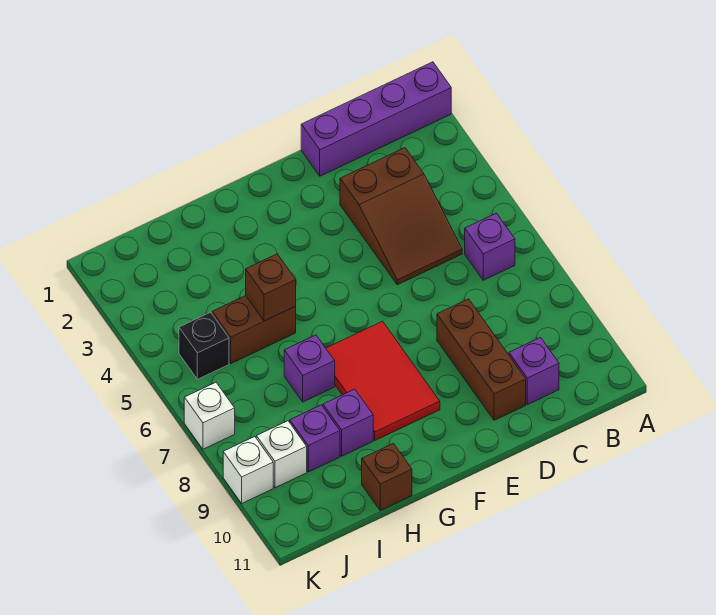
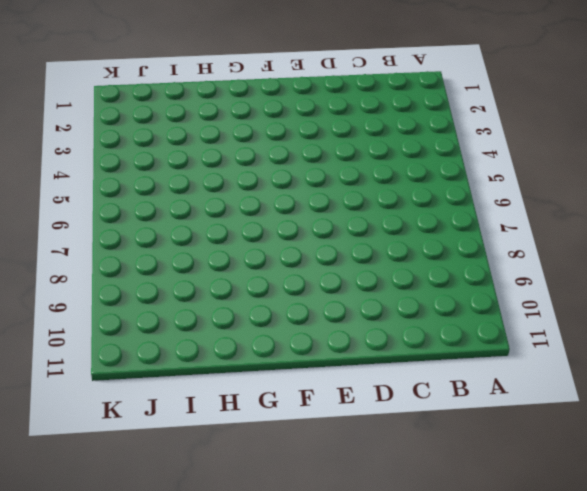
none -> purple brick A1:D1 level 1
none -> purple brick B6 level 1
none -> brown slope C3:D5 level 1 top 3

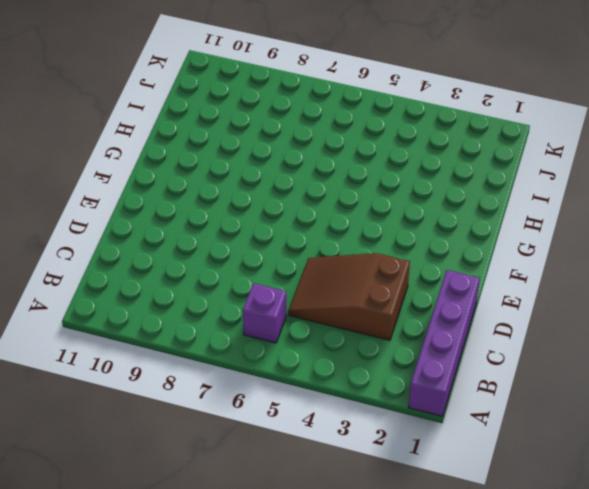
none -> purple brick C10 level 1
none -> brown brick D8:D10 level 1
none -> red tile F7:G9 level 1

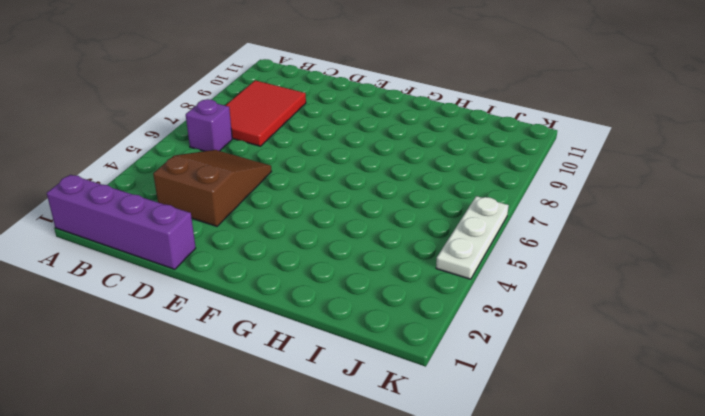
red tile B7:C9 level 1 -> red tile F7:G9 level 1
white plate K4:K6 level 1 -> none
none -> purple brick C10 level 1
none -> brown brick D8:D10 level 1
none -> brown brick H5:I5 level 1

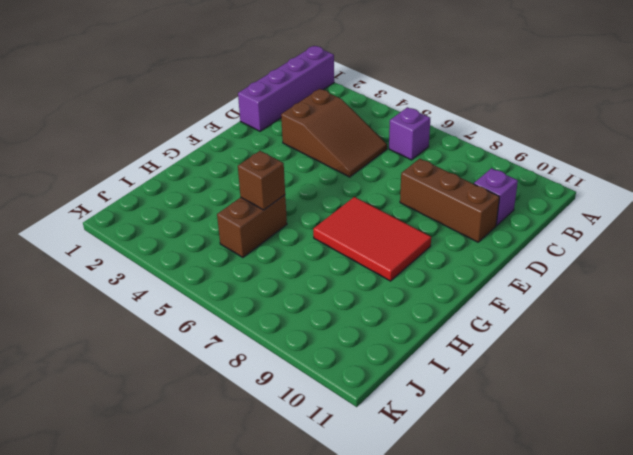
none -> purple brick H7 level 1
none -> purple brick H9 level 1
none -> brown brick H11 level 1

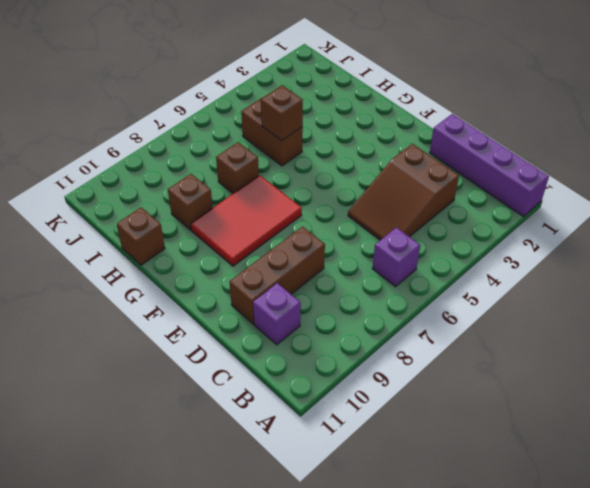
brown brick H7 level 1 -> purple brick H7 level 1
brown brick H9 level 1 -> purple brick H9 level 1
none -> purple brick I9 level 1
none -> black brick J5 level 1
none -> white brick J9 level 1

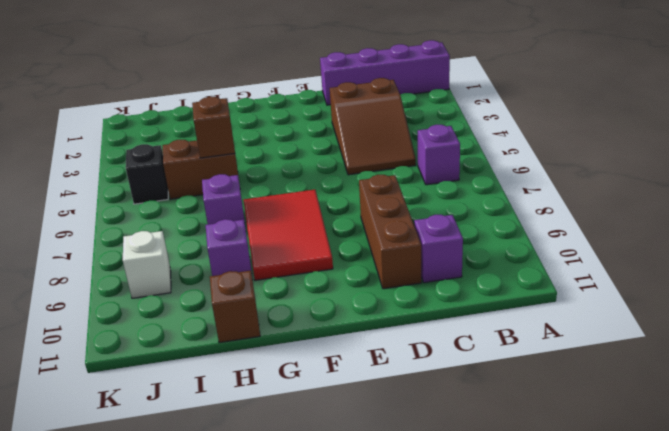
none -> purple brick I9 level 1
none -> white brick K7 level 1
none -> white brick K9 level 1

